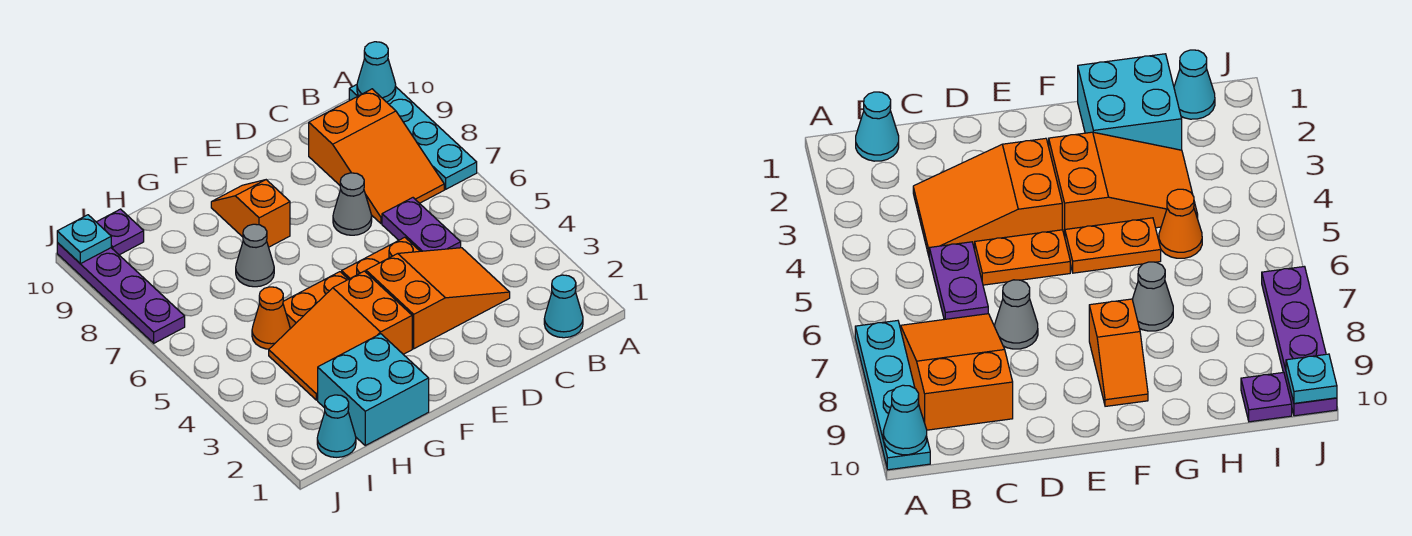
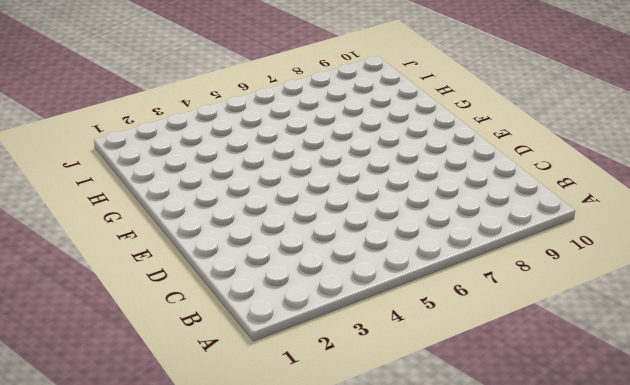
none -> cyan plate A7:A10 level 1
none -> cyan cone B1 level 1
none -> orange slope B7:C9 level 1 top 9

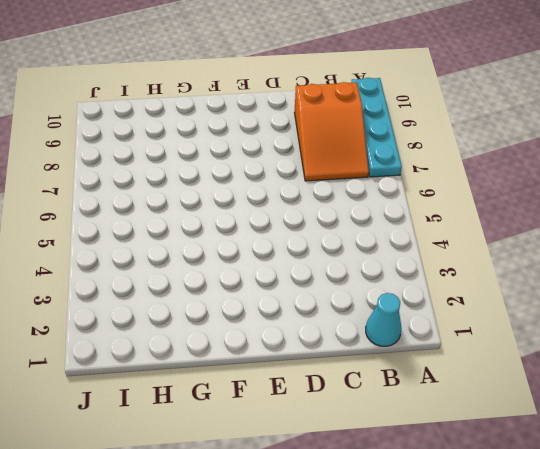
none -> orange slope C3:E4 level 1 top E
none -> purple plate C5:C6 level 1
none -> orange plate D5:E5 level 1

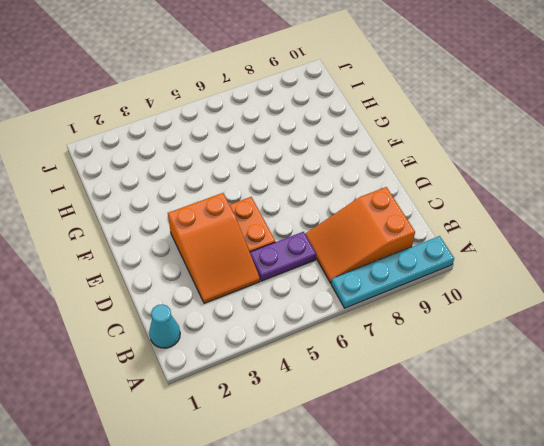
none -> grey cone D7 level 1
none -> orange slope F3:H4 level 1 top F
none -> orange plate F5:G5 level 1

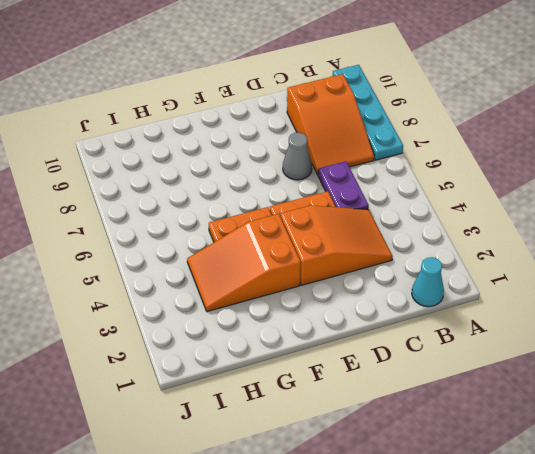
none -> orange slope F8:F9 level 1 top 8
none -> cyan brick G1:H2 level 1
none -> grey cone G7 level 1

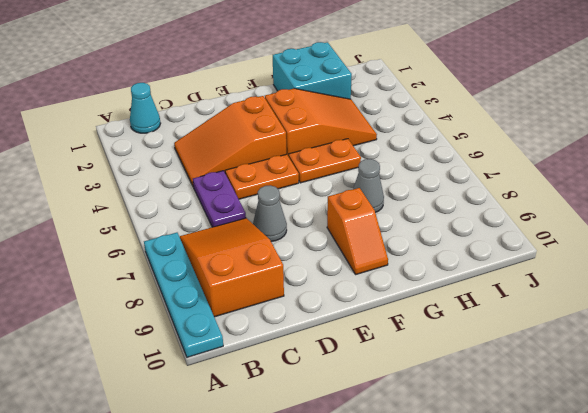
none -> orange cone H5 level 1
none -> cyan cone I1 level 1
none -> purple plate I10 level 1

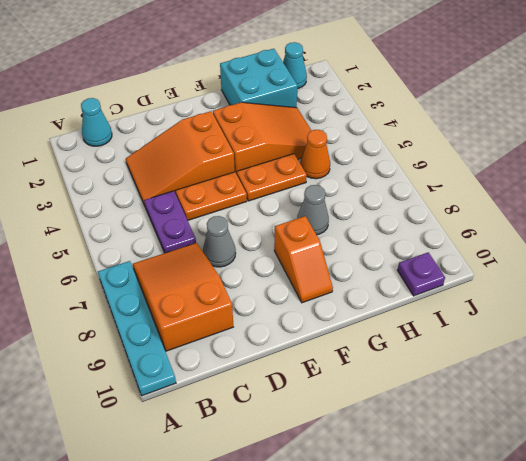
none -> purple plate J7:J10 level 1
none -> cyan cone A10 level 2
none -> cyan plate J10 level 2

